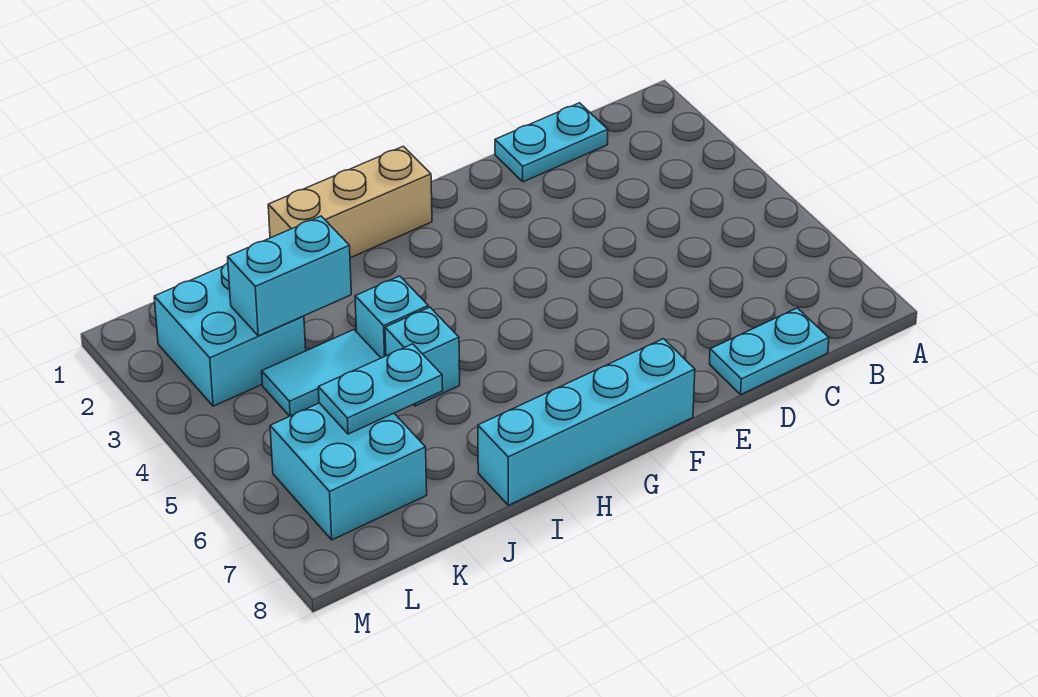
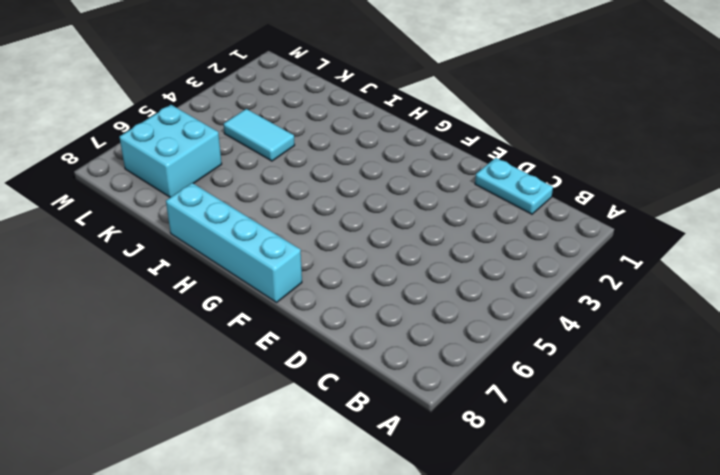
none -> cyan plate C8:D8 level 1
none -> tan brick G1:I1 level 1

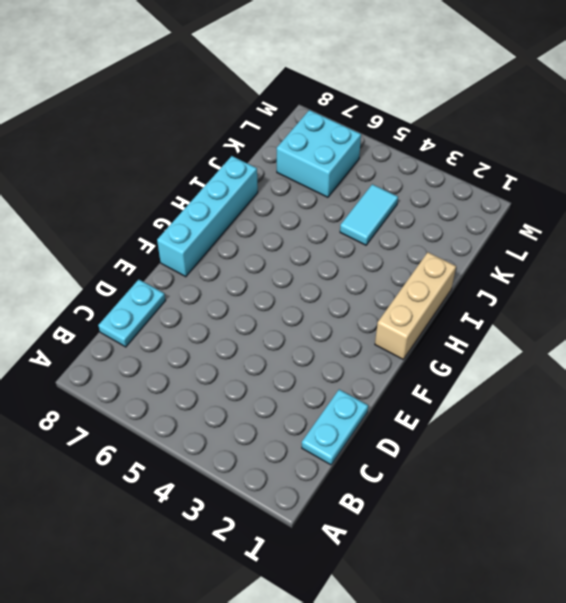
none -> cyan brick I4 level 1
none -> cyan brick I5 level 1

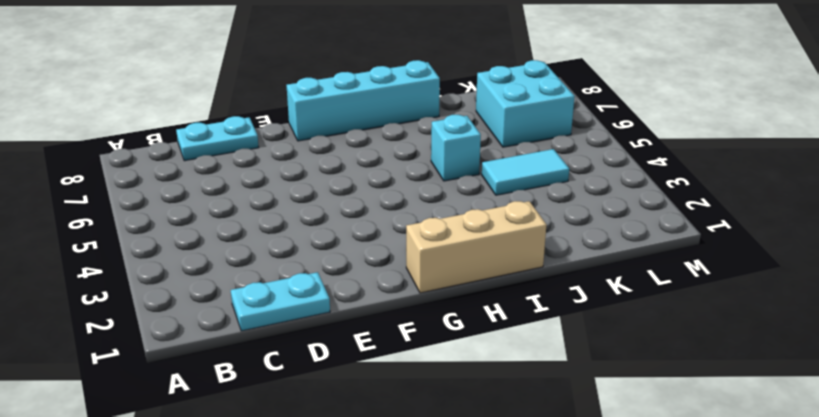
none -> cyan brick I4 level 1
none -> cyan brick K2:L3 level 1

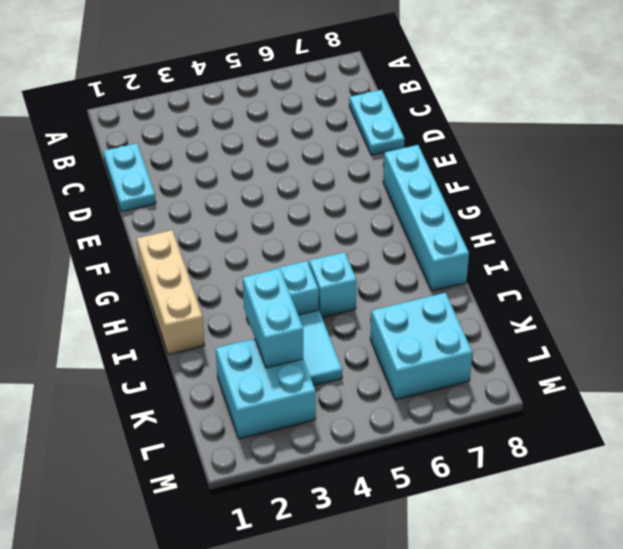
none -> cyan plate J6:K6 level 2

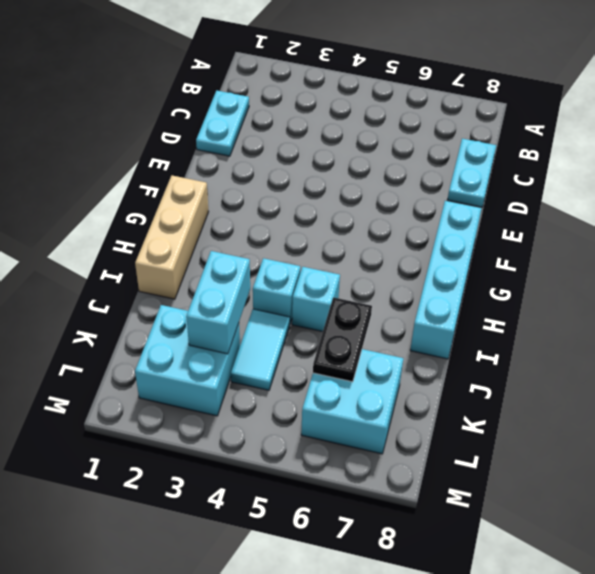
black plate J6:K6 level 2 -> cyan plate J6:K6 level 2

